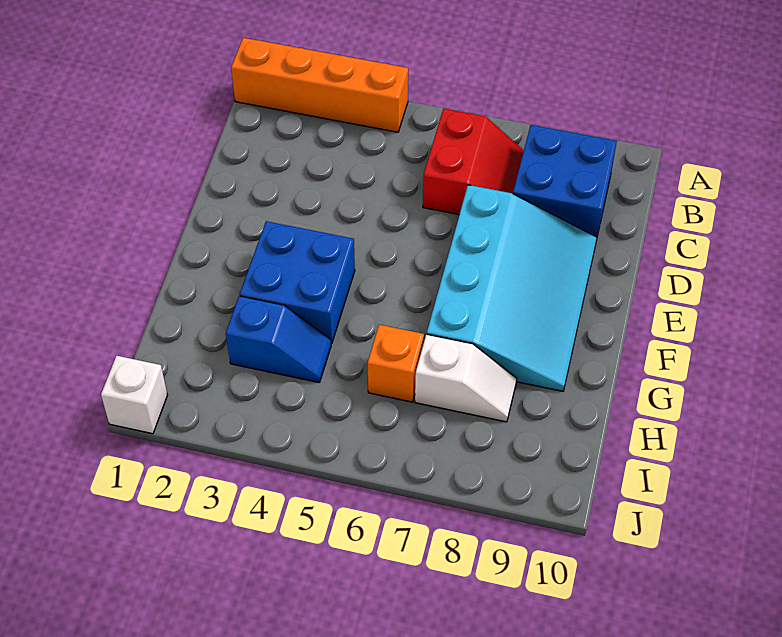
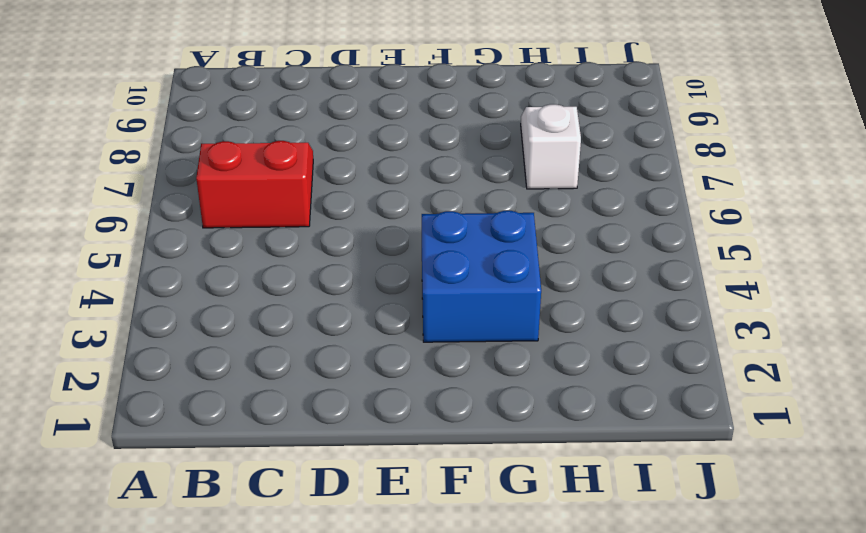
none -> orange brick A1:A4 level 1
none -> blue brick B8:C9 level 1

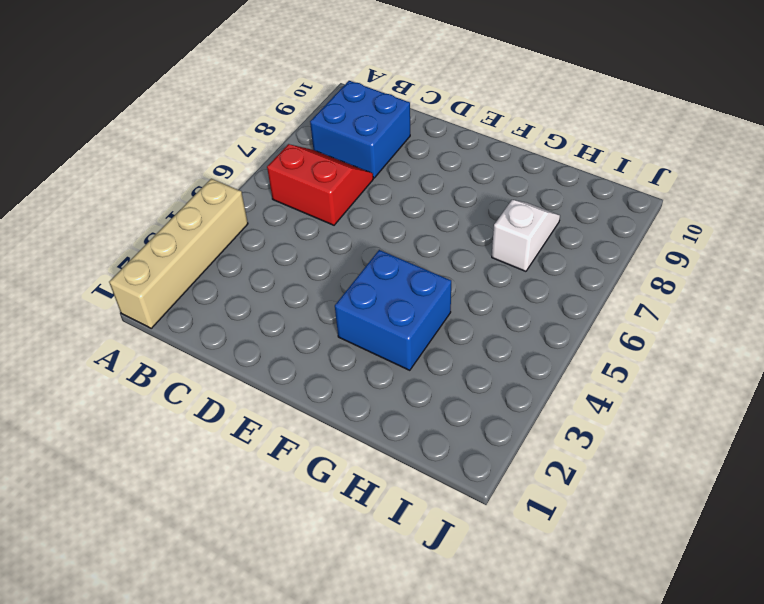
tan brick A1:A4 level 1 -> orange brick A1:A4 level 1
none -> cyan slope D7:G9 level 1 top 7
none -> blue slope H3:H4 level 1 top 3

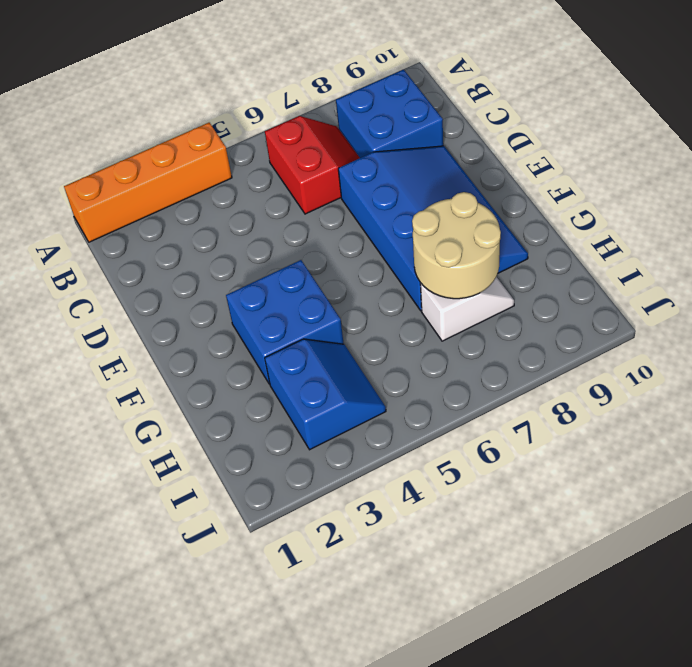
blue slope D7:G9 level 1 top 7 -> cyan slope D7:G9 level 1 top 7
tan round brick G7:H8 level 2 -> none
blue slope H3:I4 level 1 top 3 -> blue slope H3:H4 level 1 top 3
none -> orange brick H6 level 1
none -> white brick J1 level 1

